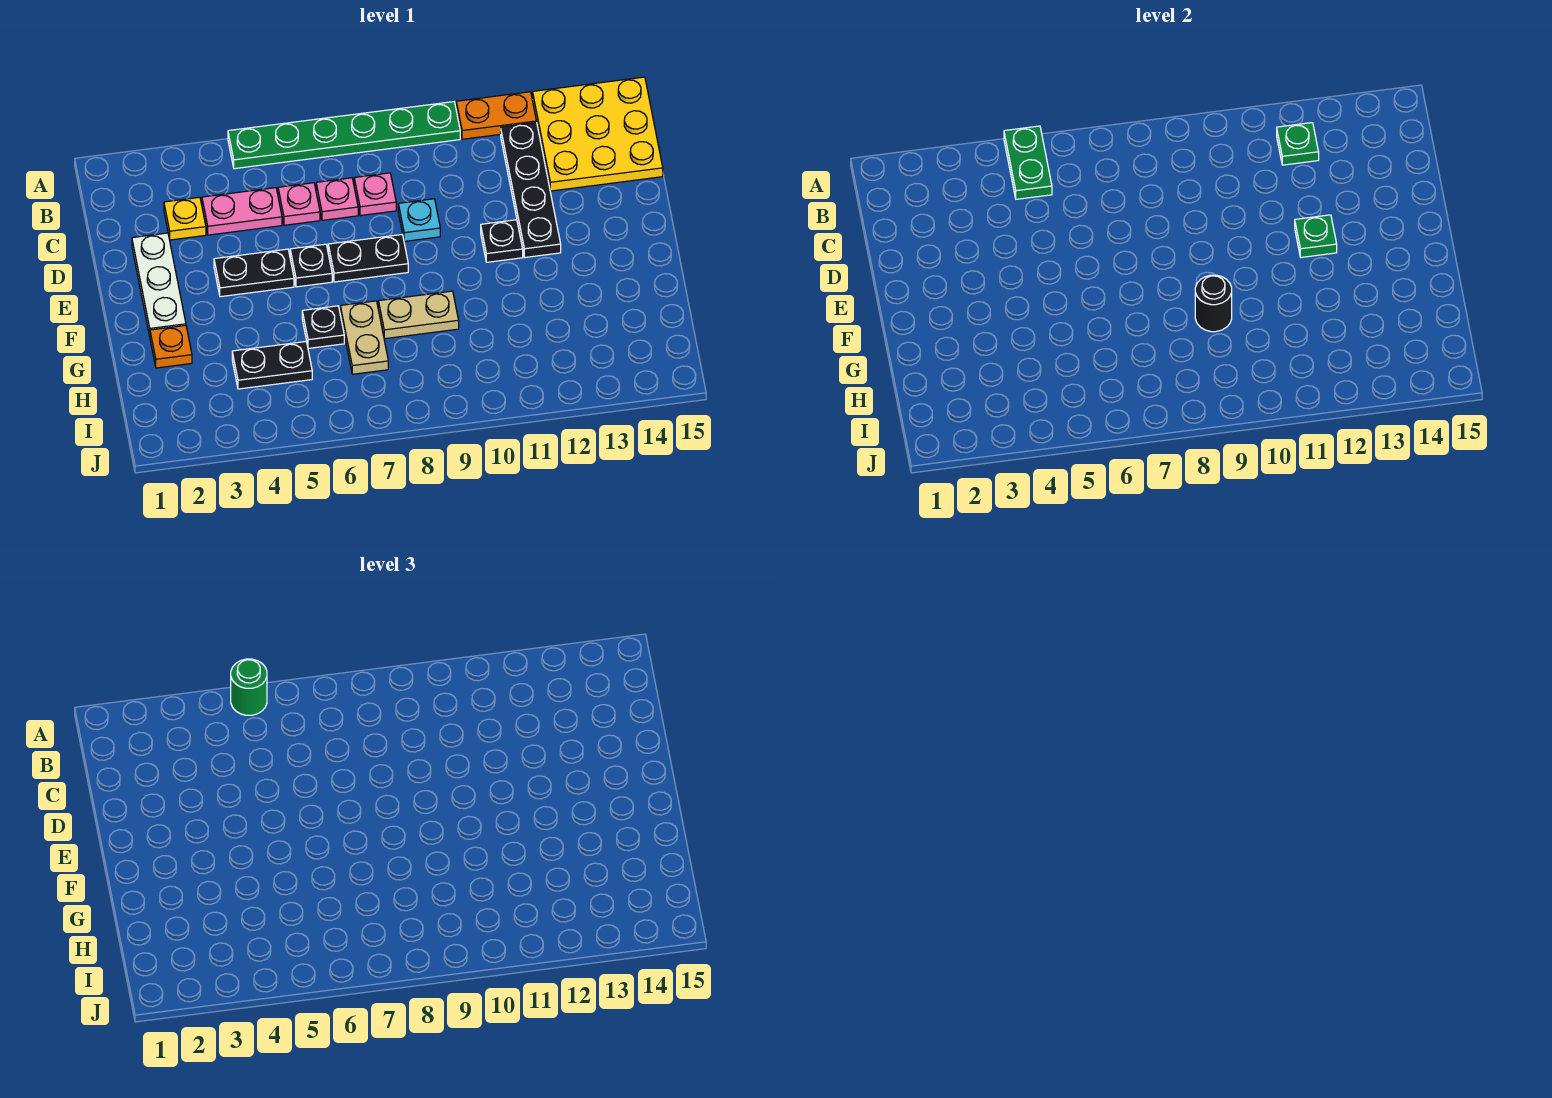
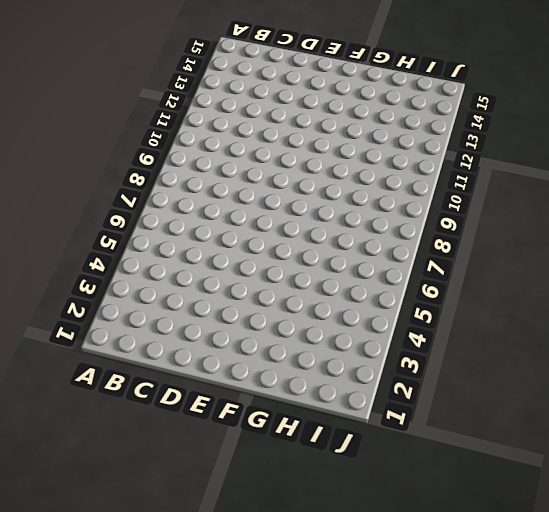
none -> green plate A5:A10 level 1
none -> orange plate A11:A12 level 1
none -> yellow plate A13:C15 level 1

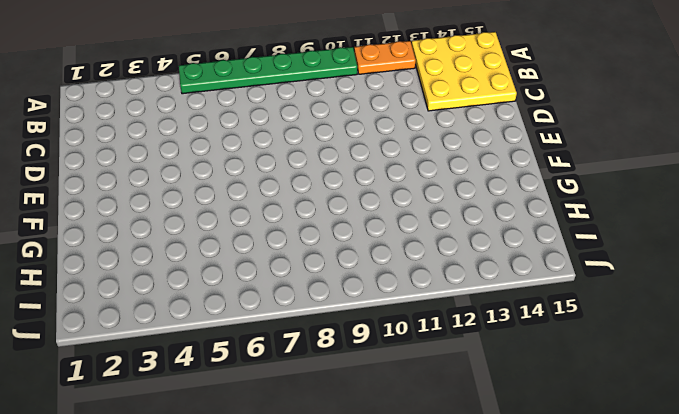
none -> black plate B12:E12 level 1
none -> yellow plate C3 level 1
none -> pink plate C4:C5 level 1

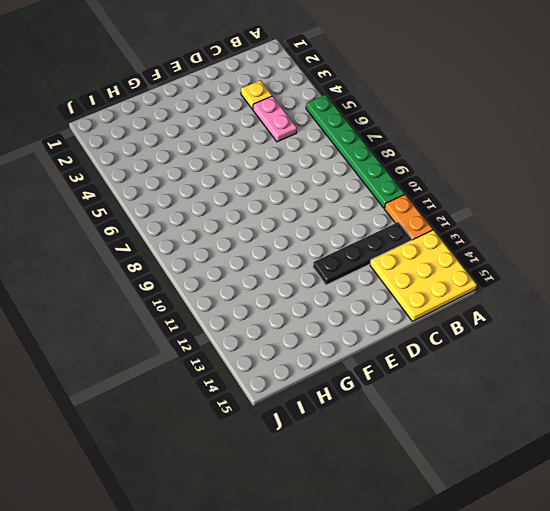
none -> pink plate C6 level 1
none -> pink plate C7 level 1
none -> pink plate C8 level 1

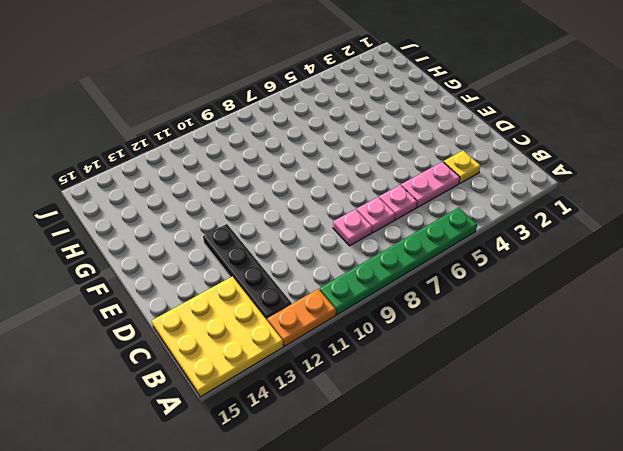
none -> white plate D2:F2 level 1
none -> cyan plate D9 level 1
none -> black plate E4:E5 level 1

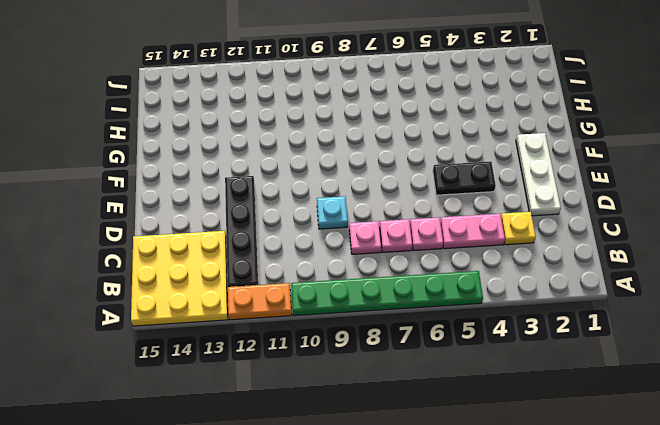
none -> black plate E6 level 1
none -> black plate E7:E8 level 1
none -> black plate E11 level 1

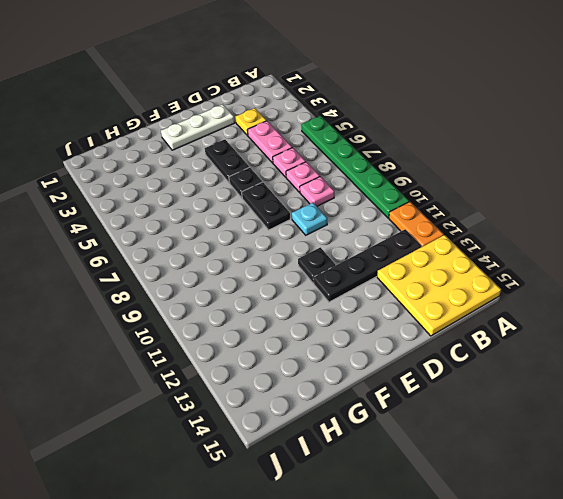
none -> orange plate G2 level 1
none -> black plate G6 level 1
none -> tan plate G7:H7 level 1

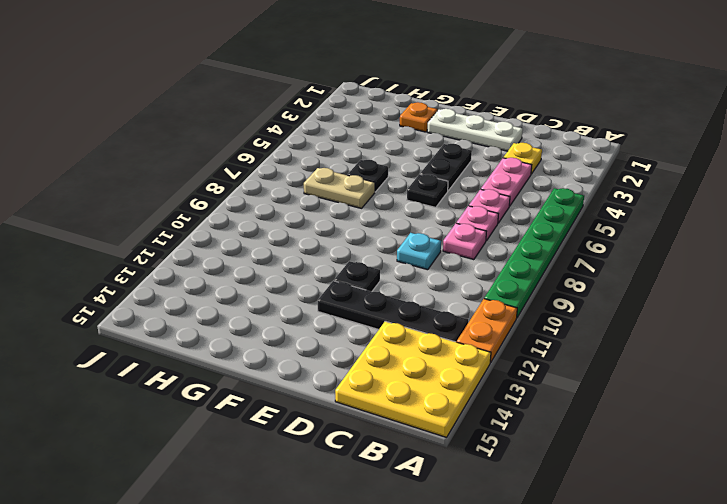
none -> black plate E7:E8 level 1
none -> tan plate G8:G9 level 1
none -> black plate H4:H5 level 1

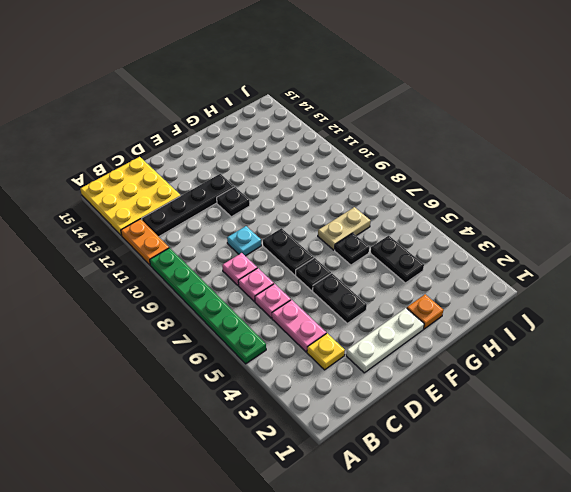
none -> tan plate G8:G9 level 1
none -> green plate A5:B5 level 2
none -> green plate B12 level 2

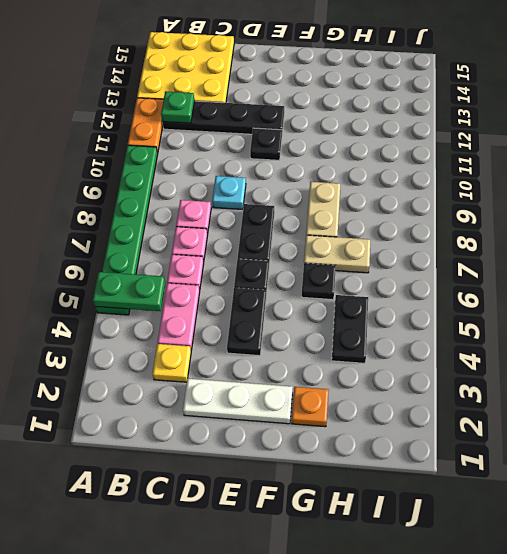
none -> green plate E12 level 2
none -> black round brick G9 level 2
none -> green round brick A5 level 3

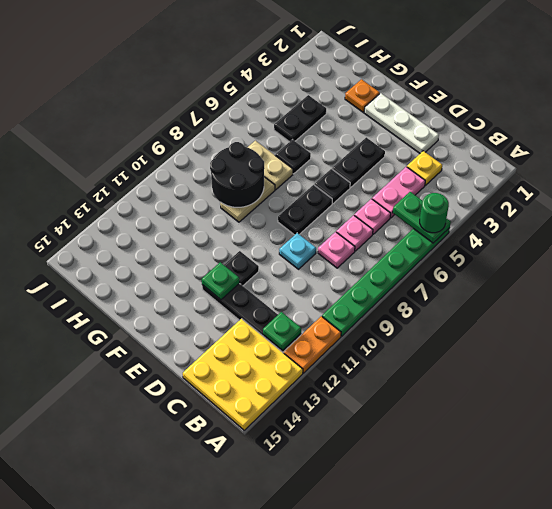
black round brick G8:H9 level 2 -> black round brick G9 level 2

